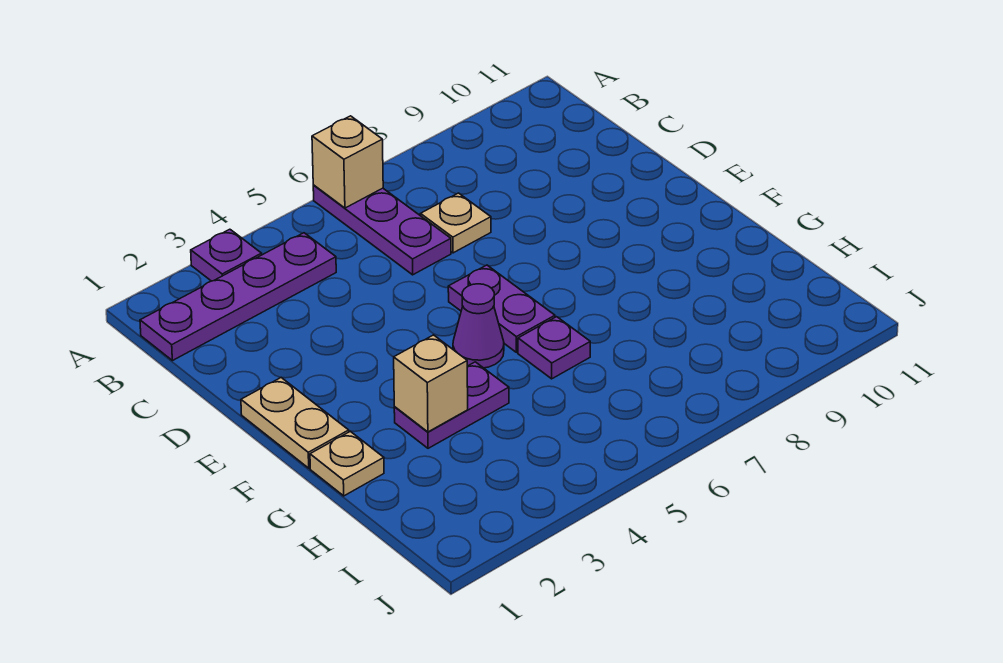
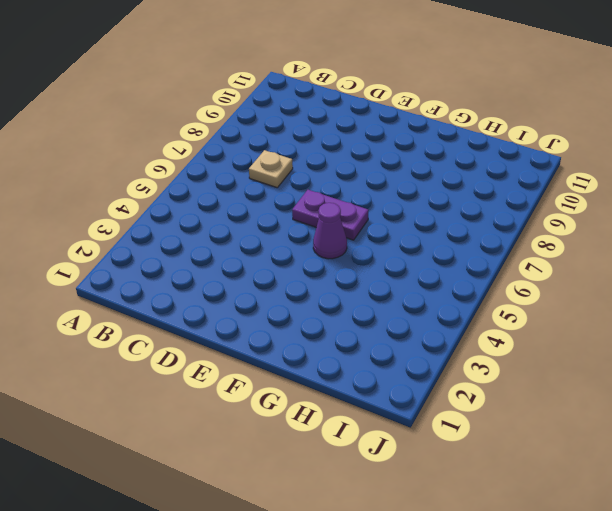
none -> purple plate A3 level 1
none -> purple plate A6:C6 level 1
none -> purple plate B1:B4 level 1

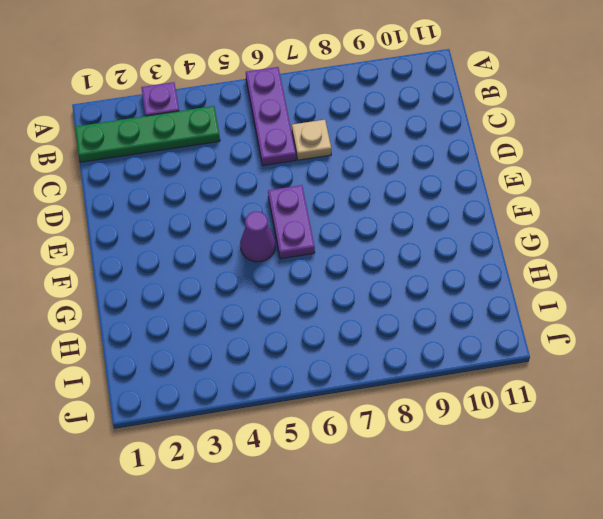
green plate B1:B4 level 1 -> purple plate B1:B4 level 1
none -> tan plate E1:F1 level 1
none -> tan plate G1 level 1
none -> purple plate G3:G4 level 1

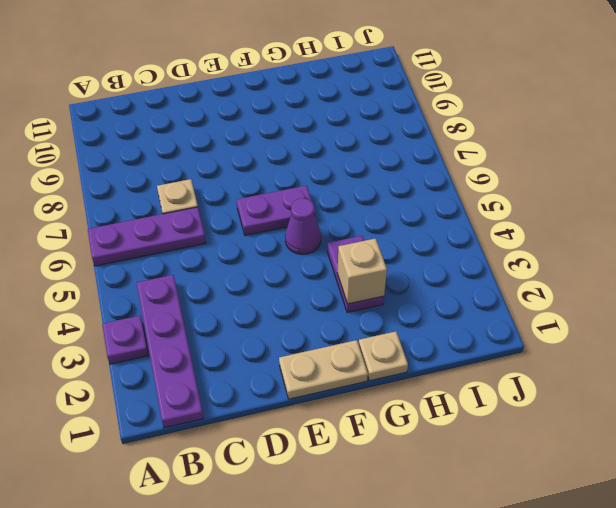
none -> purple plate G6 level 1
none -> tan brick A6 level 2

